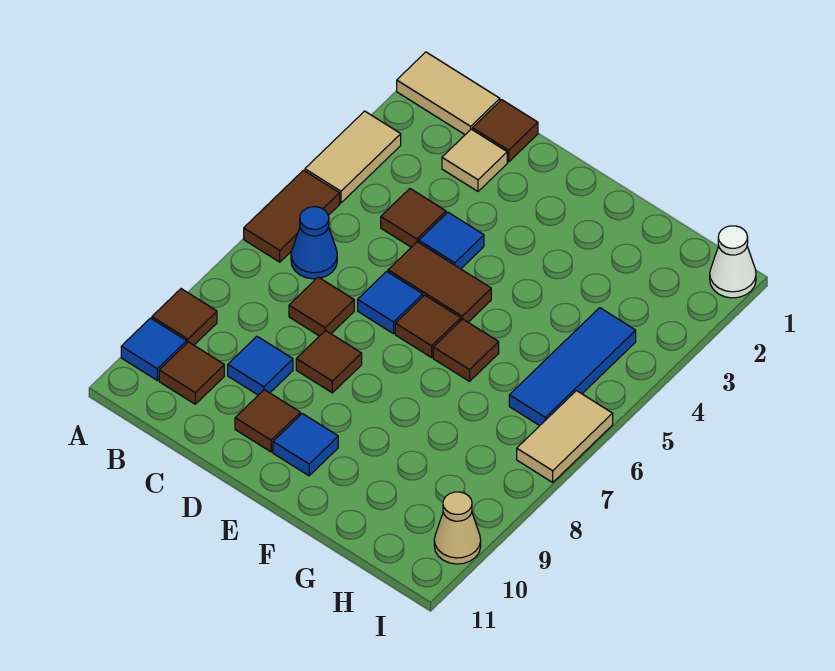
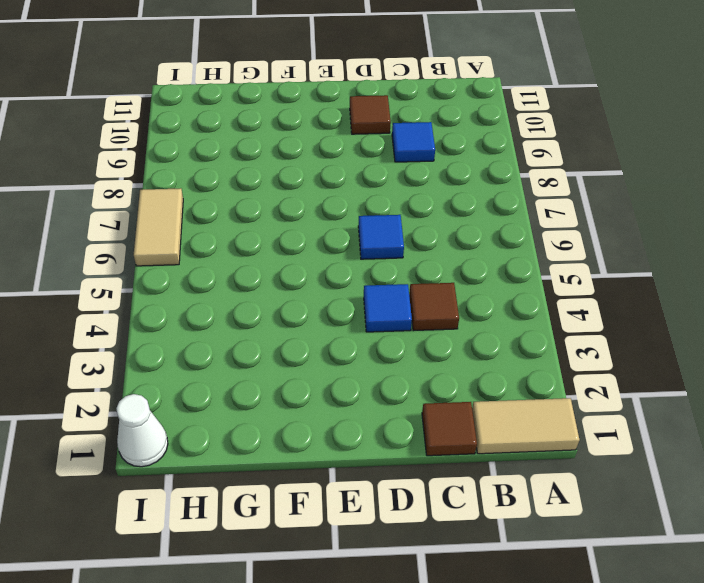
none -> tan tile A3:A4 level 1
none -> brown tile A5:A6 level 1
none -> brown tile A9 level 1

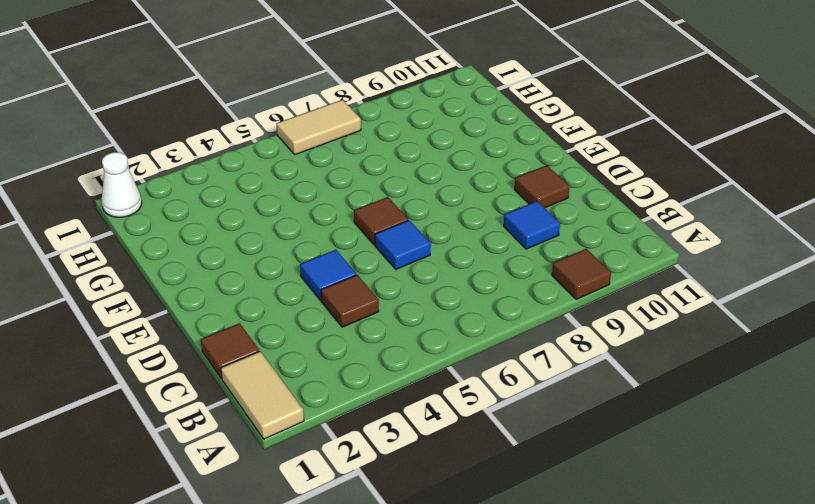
none -> tan tile A3:A4 level 1
none -> brown tile A5:A6 level 1
none -> blue tile A10 level 1

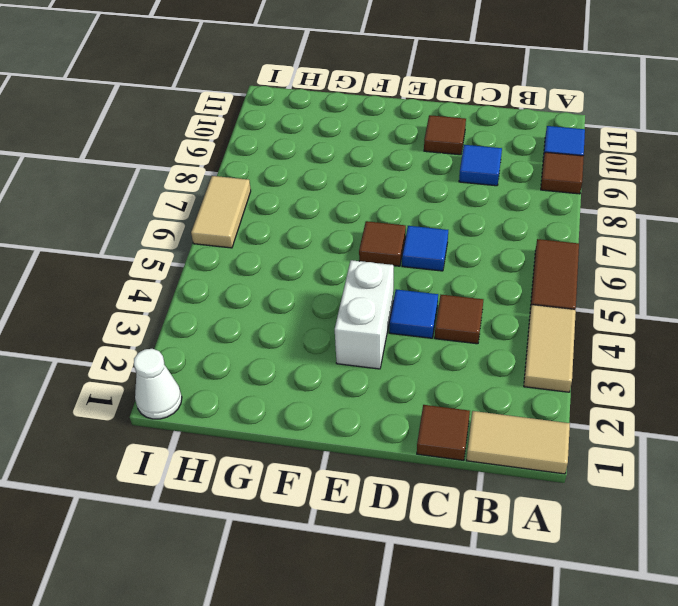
white brick E3:E4 level 1 -> none
none -> blue cone B6 level 1
none -> brown tile B10 level 1
none -> tan tile C2 level 1

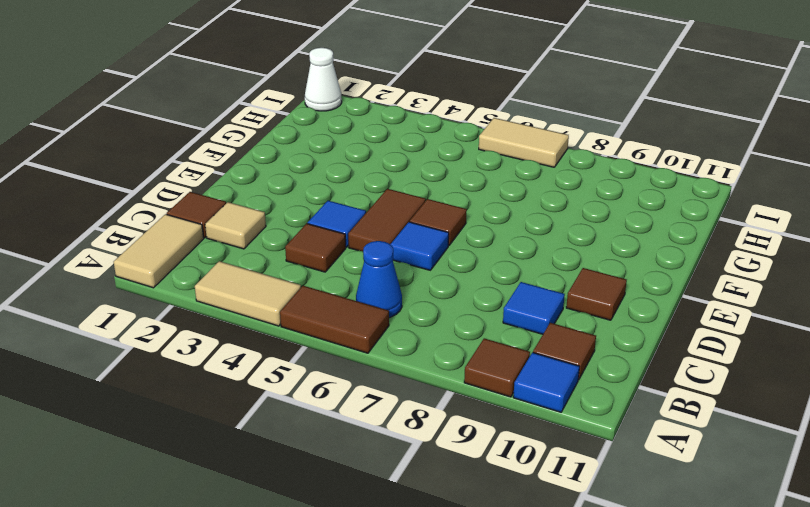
none -> brown tile C7 level 1
none -> brown tile D8 level 1
none -> blue tile E10 level 1

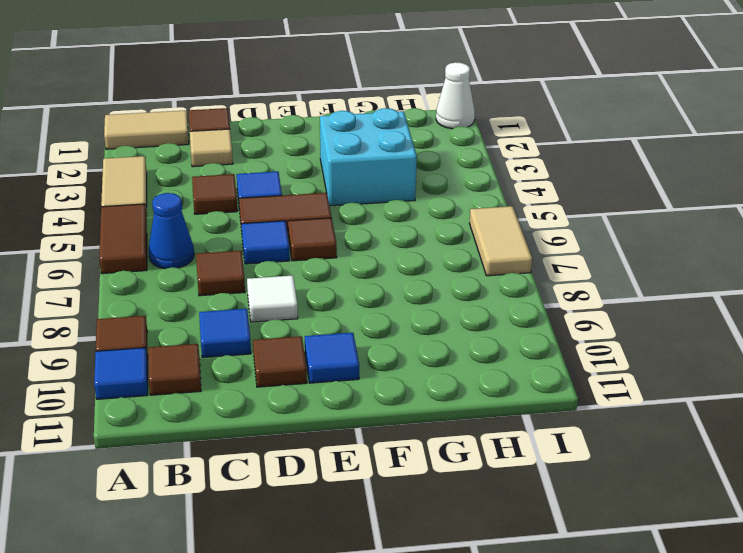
white tile D8 level 1 -> brown tile D8 level 1
cyan brick F3:G4 level 1 -> none
none -> brown tile F6 level 1
none -> blue tile H4:H6 level 1
none -> tan cone I10 level 1

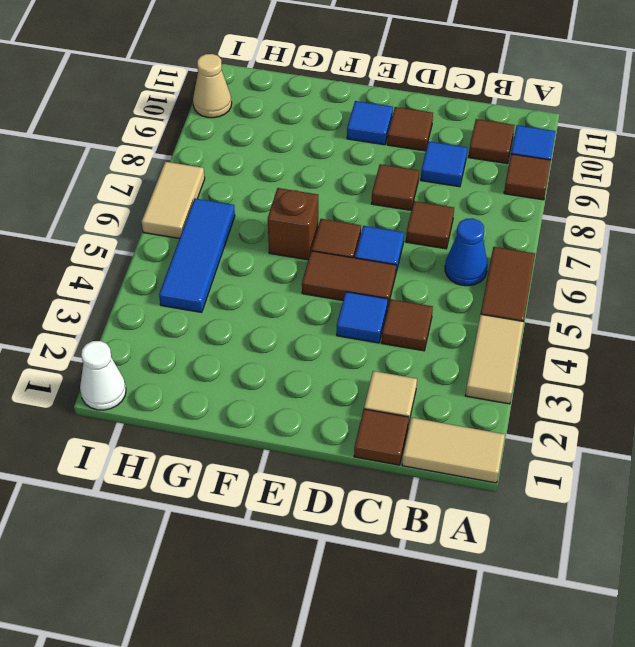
brown brick F6 level 1 -> brown tile F6 level 1

